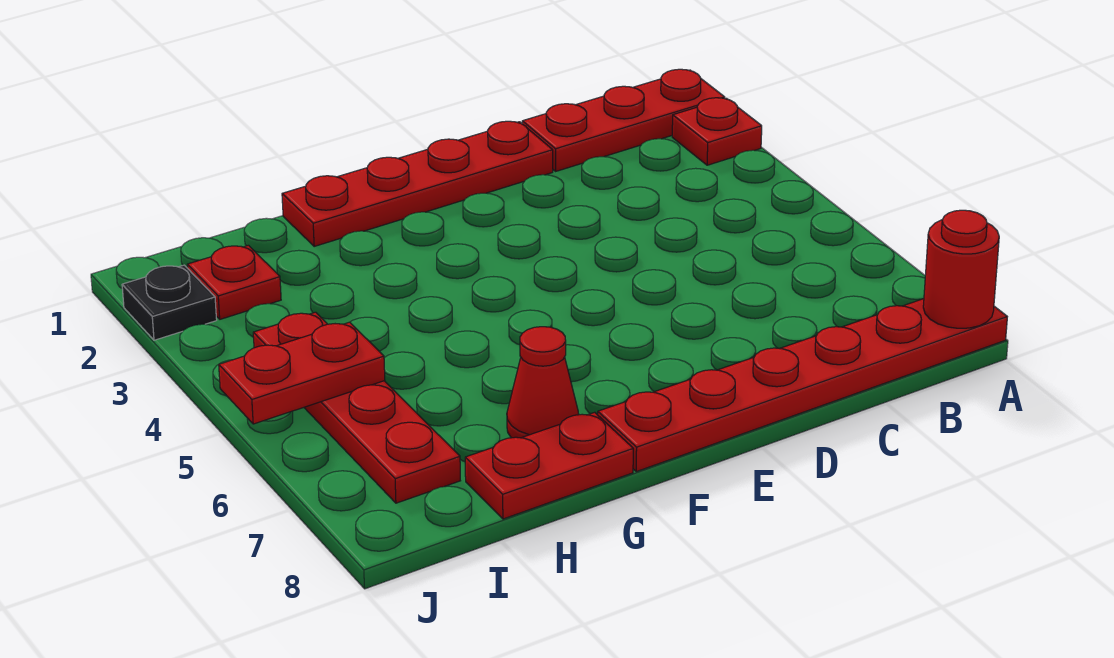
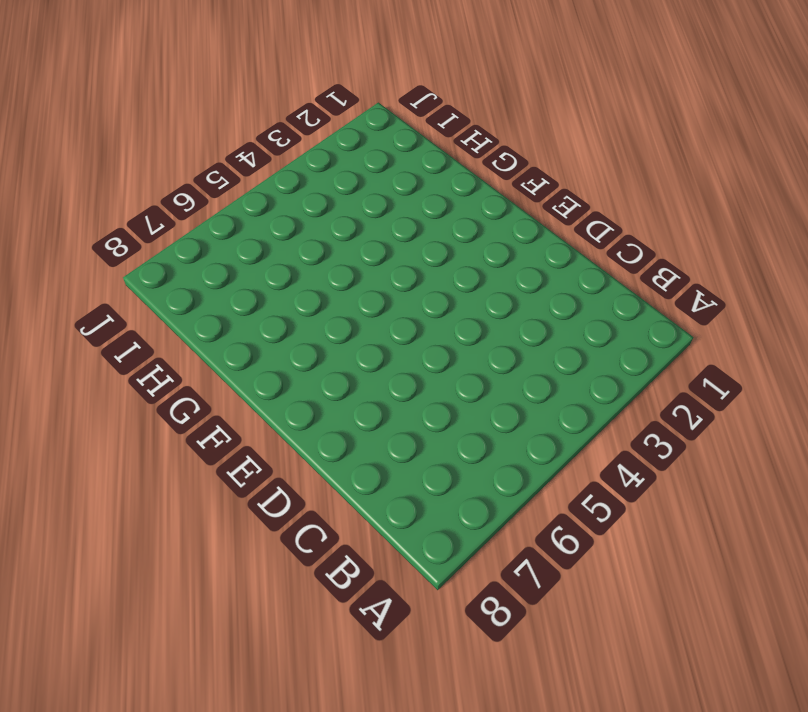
none -> red plate A1:C1 level 1
none -> red plate A2 level 1

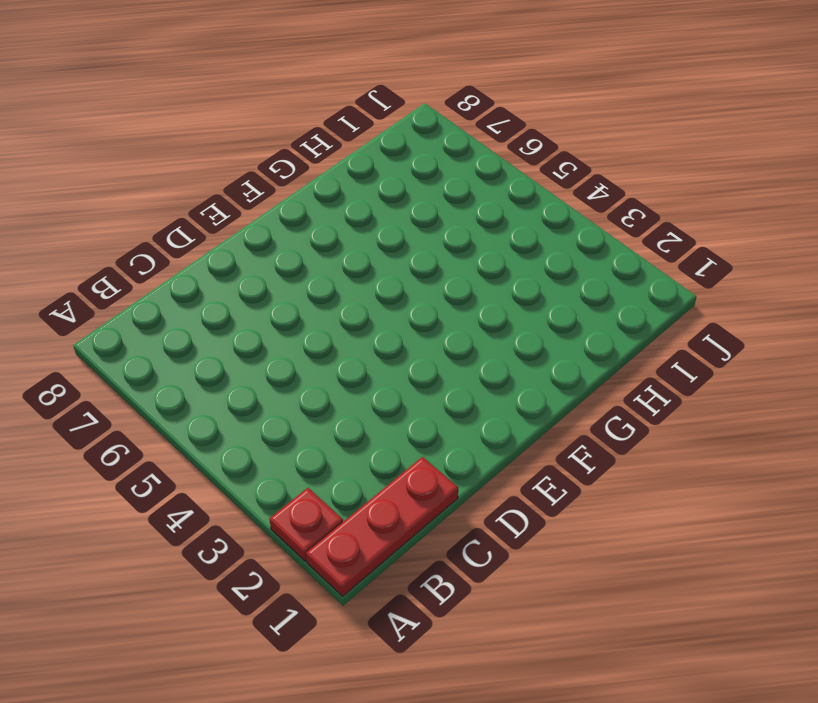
none -> red plate A8:F8 level 1
none -> red plate D1:G1 level 1

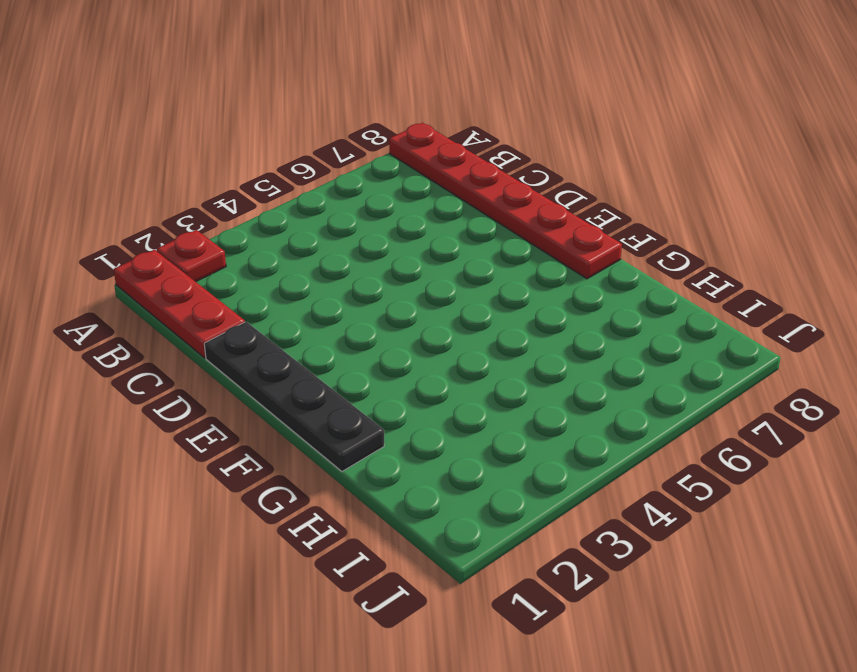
black plate D1:G1 level 1 -> red plate D1:G1 level 1
none -> red cone G7 level 1
none -> red plate G8:H8 level 1

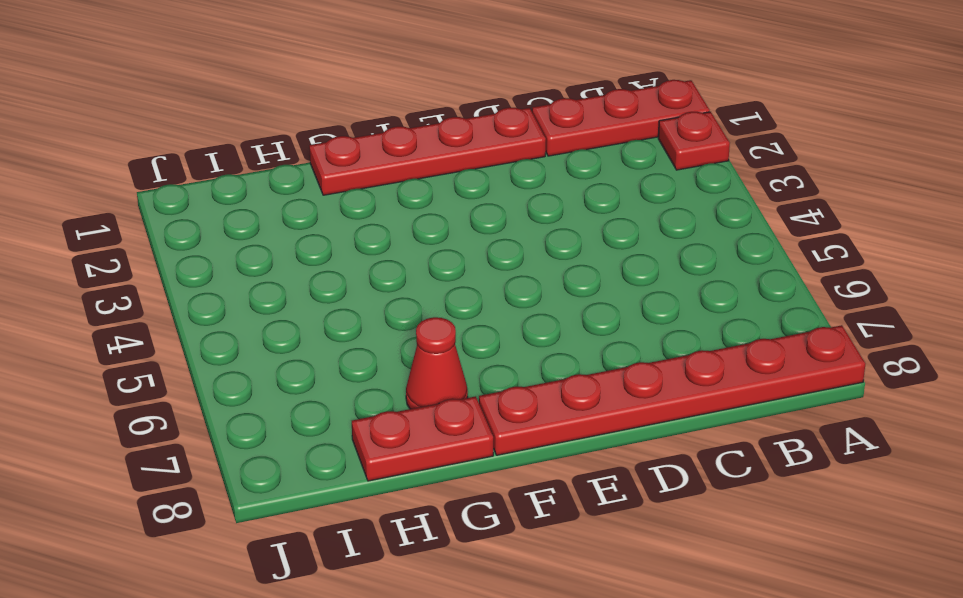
none -> red plate I2 level 1
none -> red plate I4:I7 level 1

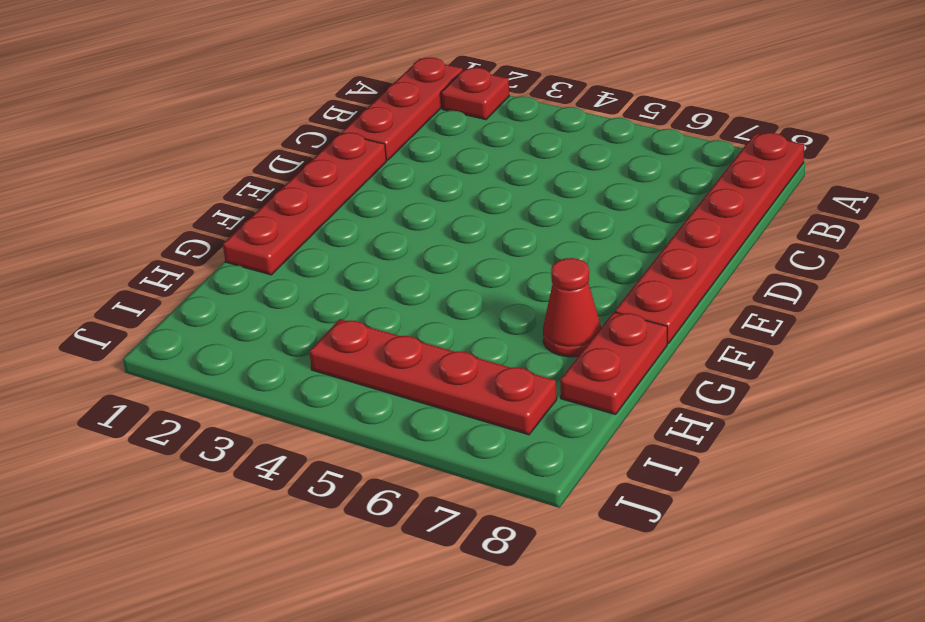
none -> red plate I2 level 1
none -> black plate J2 level 1

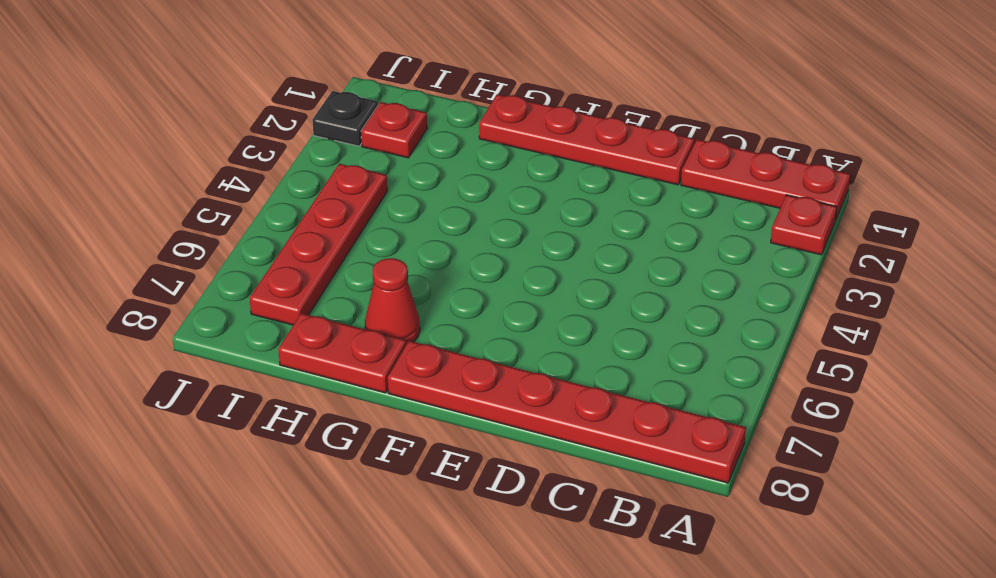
none -> red round brick A8 level 2
none -> red plate I5:J5 level 2

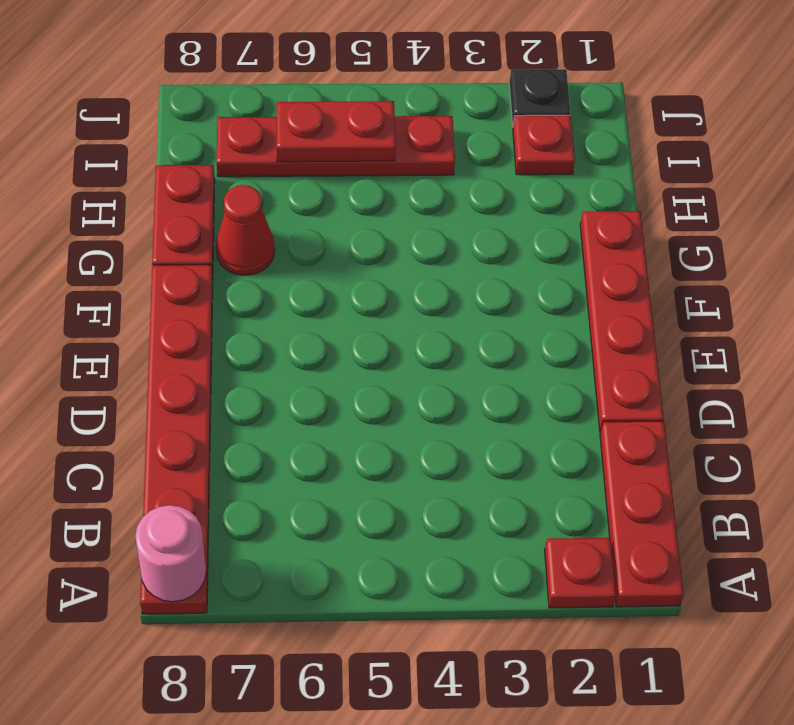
pink round brick A8 level 2 -> red round brick A8 level 2
red plate I5:I6 level 2 -> red plate I5:J5 level 2

